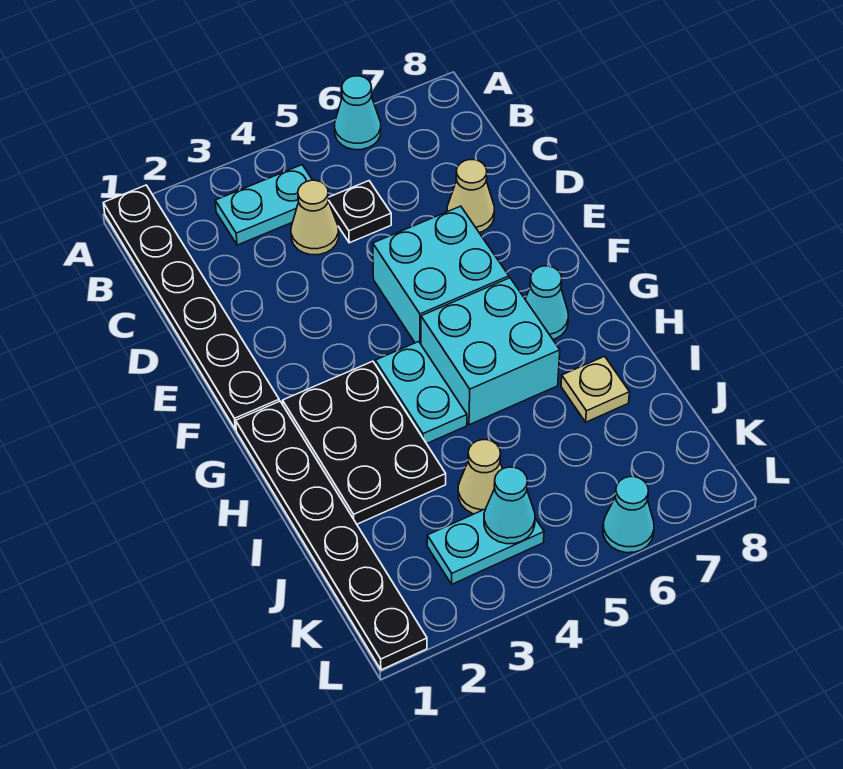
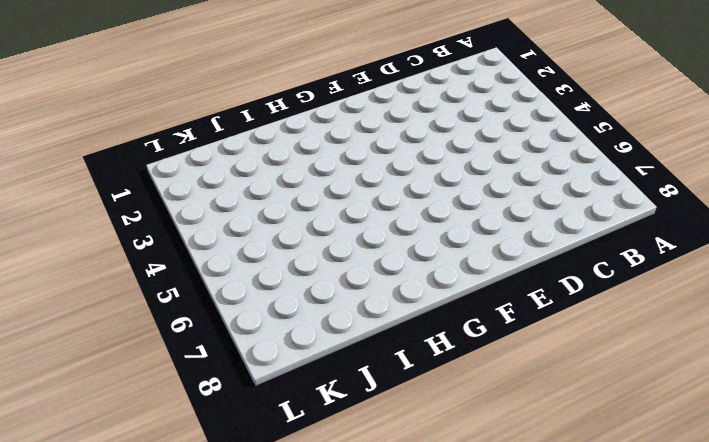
none -> black plate A1:F1 level 1
none -> cyan cone A6 level 1
none -> cyan plate B3:B4 level 1

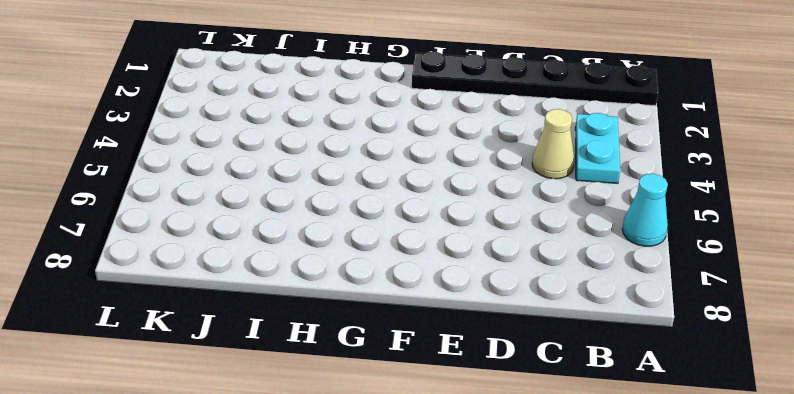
none -> black plate C5 level 1
none -> tan cone D7 level 1
none -> cyan brick E5:F6 level 1

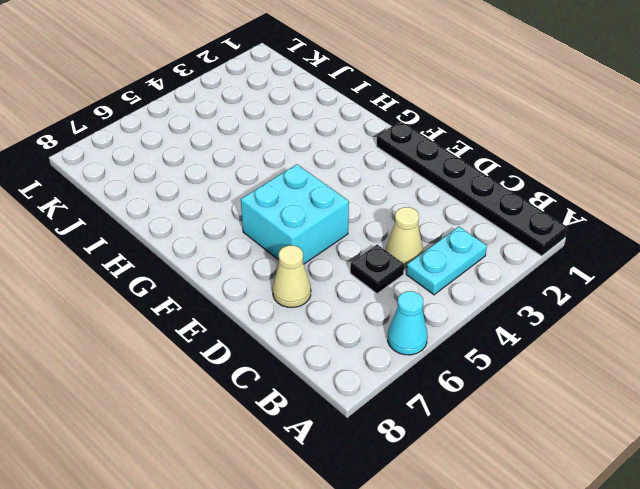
none -> black plate G1:L1 level 1
none -> black plate G2:I3 level 1
none -> cyan plate G4:H4 level 1

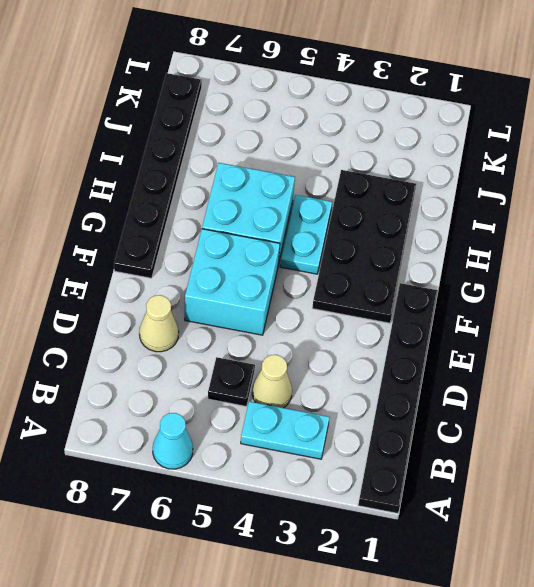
black plate F2:I3 level 1 -> black plate G2:I3 level 1
black plate F8:K8 level 1 -> black plate G1:L1 level 1
none -> cyan cone G7 level 1
none -> tan plate I7 level 1
none -> tan cone J4 level 1

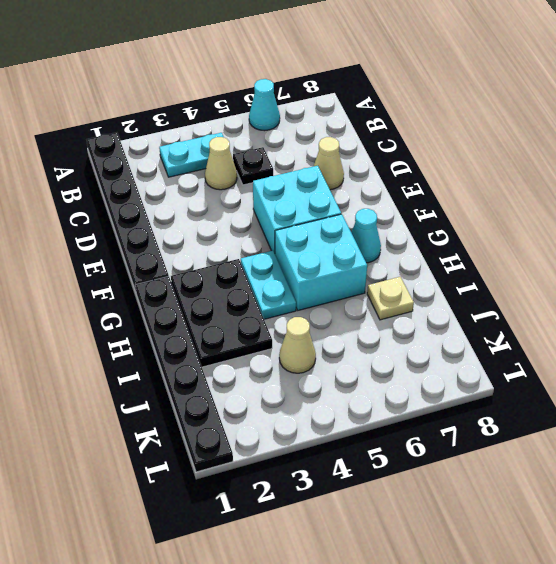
none -> cyan plate K3:K4 level 1
none -> cyan cone L6 level 1
none -> cyan cone K4 level 2

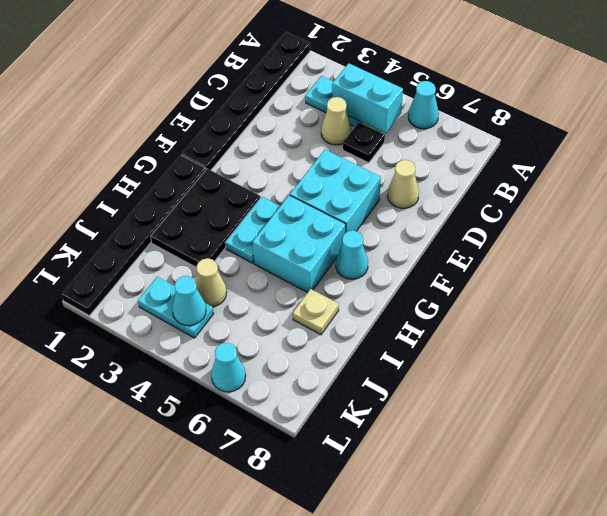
cyan brick B4:B5 level 2 -> none

